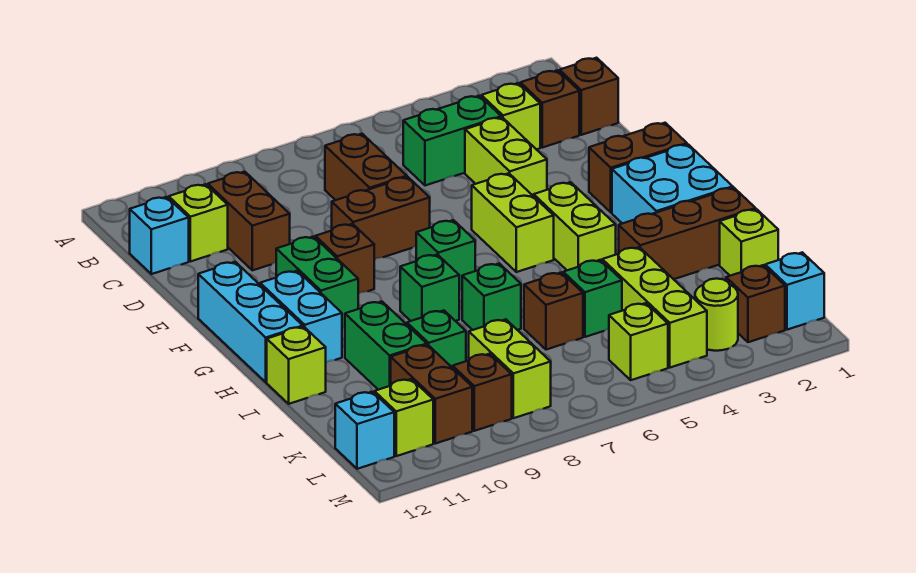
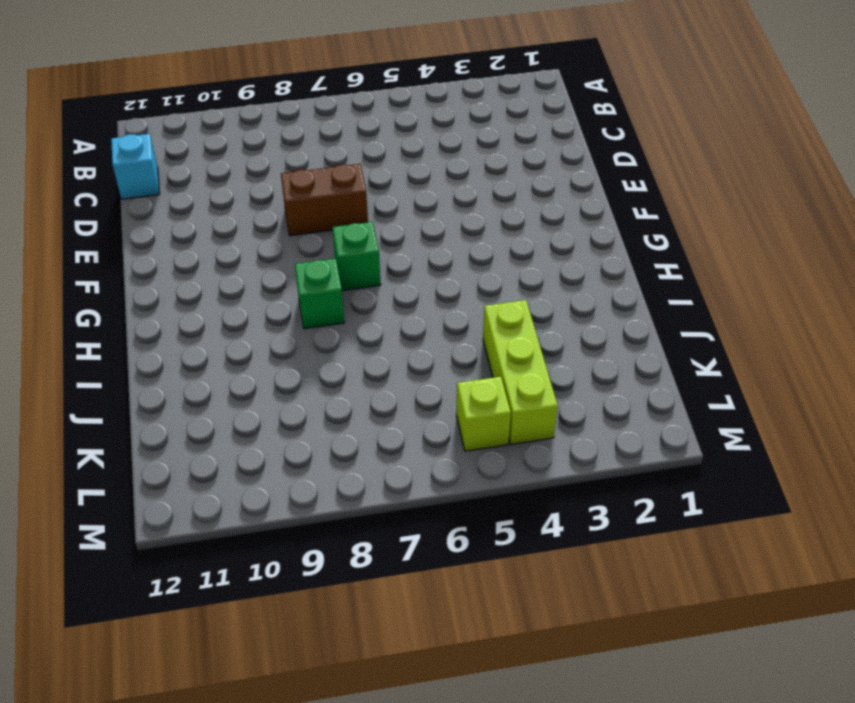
none -> brown brick C1 level 1
none -> brown brick C2 level 1
none -> lime brick C3 level 1
none -> green brick C4:C5 level 1

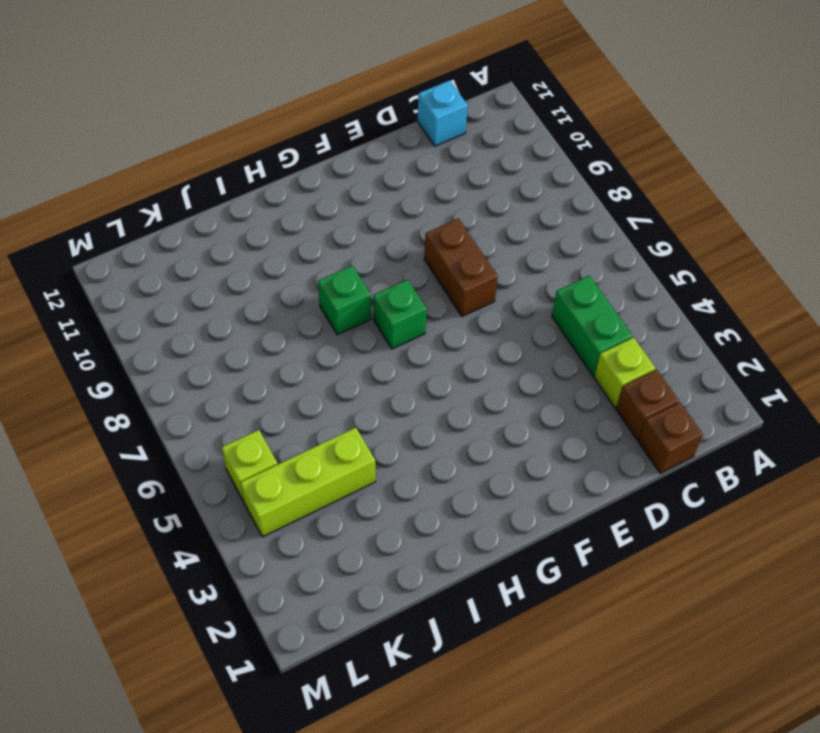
none -> brown brick C7:D7 level 1
none -> brown brick C10:D10 level 1
none -> lime brick C11 level 1
none -> lime brick D4:E4 level 1

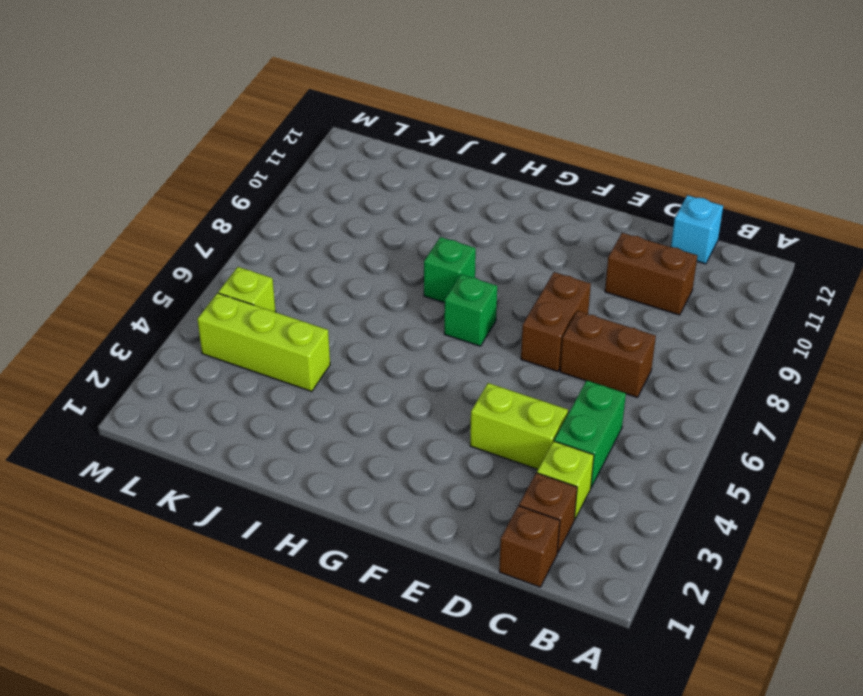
none -> lime brick C11 level 1
none -> brown brick F1:F2 level 1
none -> lime brick F5:G5 level 1
none -> brown brick F9 level 1

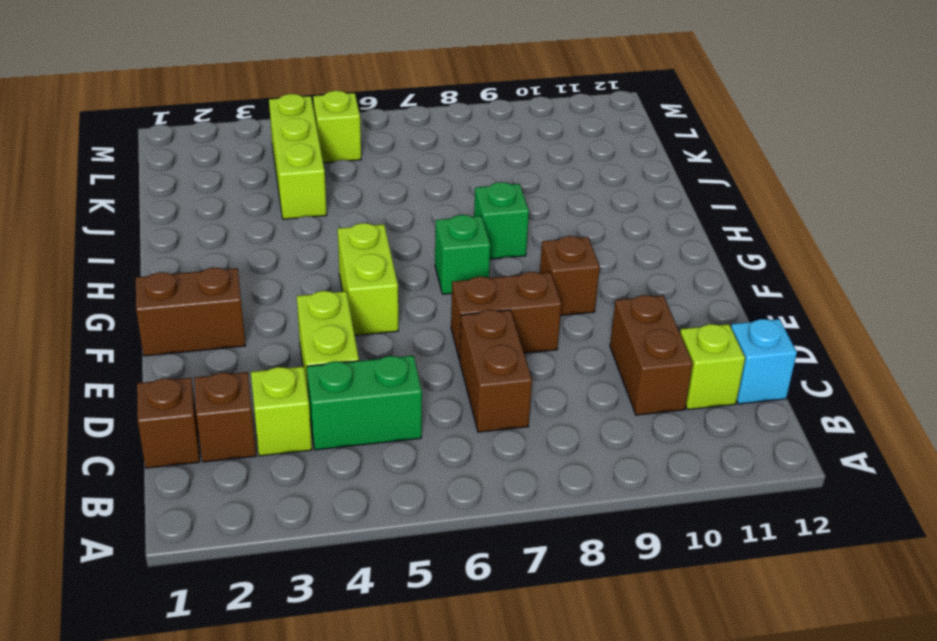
none -> green brick F10:G10 level 1
none -> cyan brick F12:H12 level 1
none -> cyan brick G1:H2 level 1
none -> lime brick G4:H4 level 1

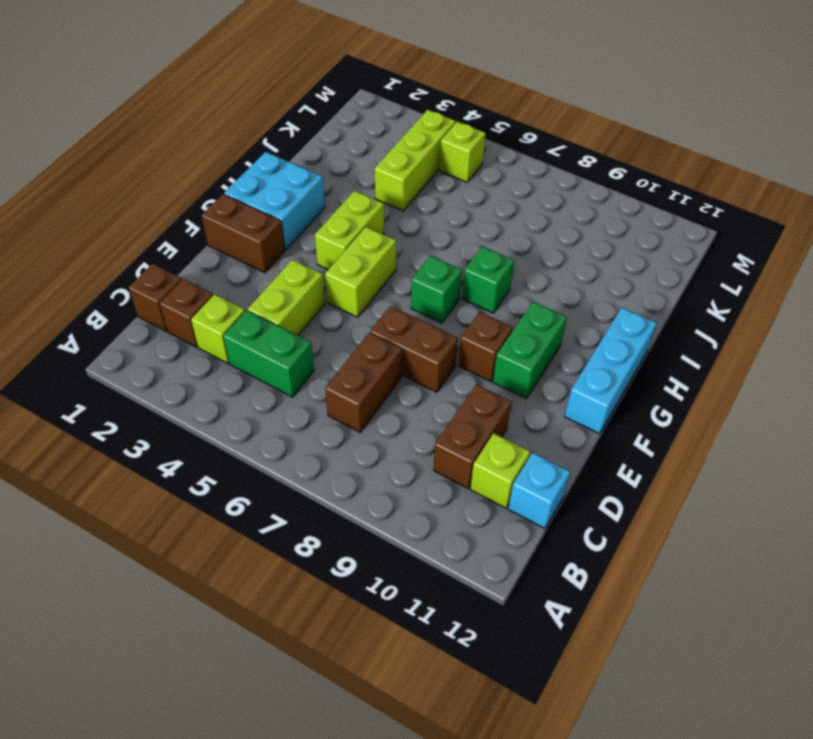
none -> cyan brick G11:H11 level 1
none -> brown brick I1:I3 level 1
none -> green brick I7 level 1
none -> green brick I10:J10 level 1

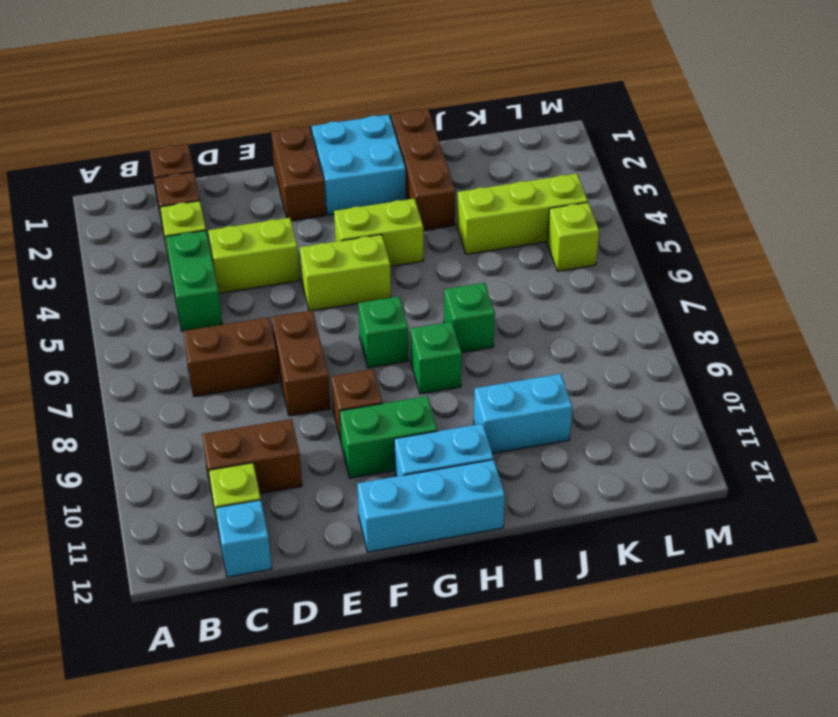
cyan brick I10:J10 level 1 -> green brick I10:J10 level 1
none -> lime brick I12 level 1
none -> lime brick J1 level 1
none -> green brick J5 level 1
none -> brown brick J6 level 1

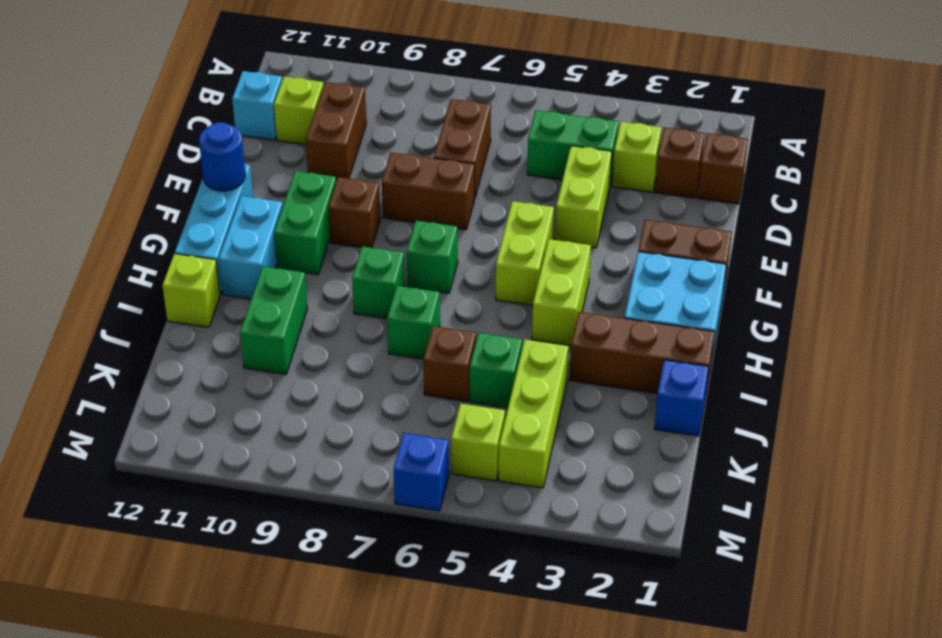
blue round brick F12 level 2 -> none
blue brick J1 level 1 -> lime brick J1 level 1
blue brick M6 level 1 -> none
none -> green brick J9 level 1
none -> lime brick K8:L8 level 1
none -> brown brick K10:L10 level 1
none -> cyan brick L1 level 1

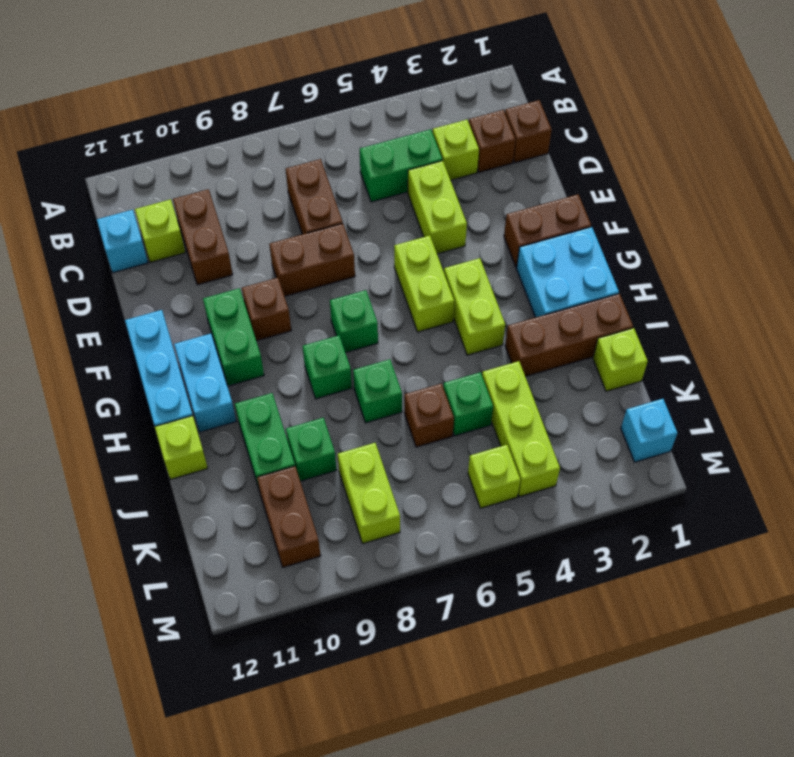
none -> brown brick L2 level 1
none -> lime round brick L3 level 1
none -> brown brick L9 level 1
none -> lime brick L11 level 1

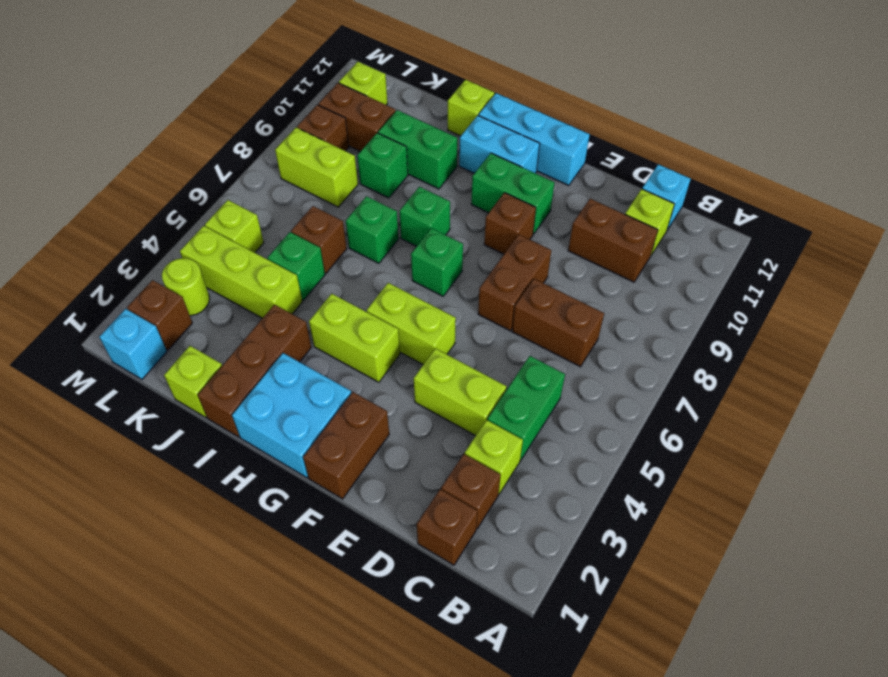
none -> cyan brick L12 level 1

